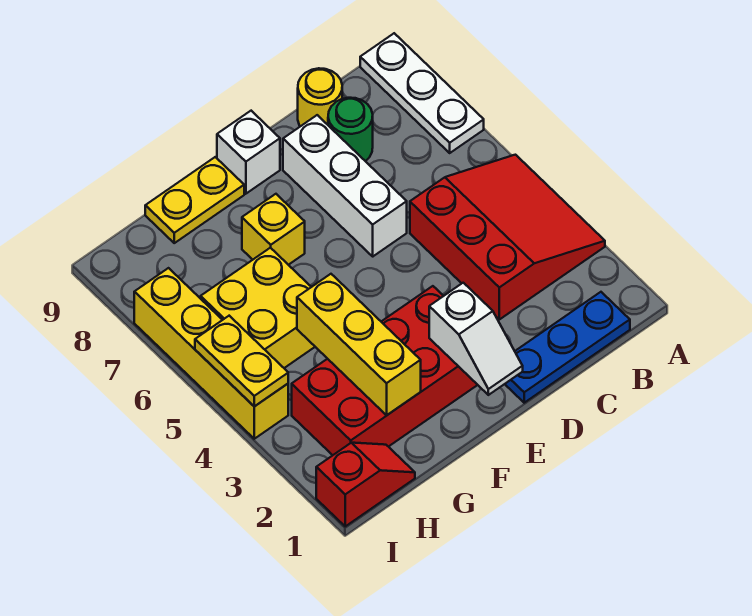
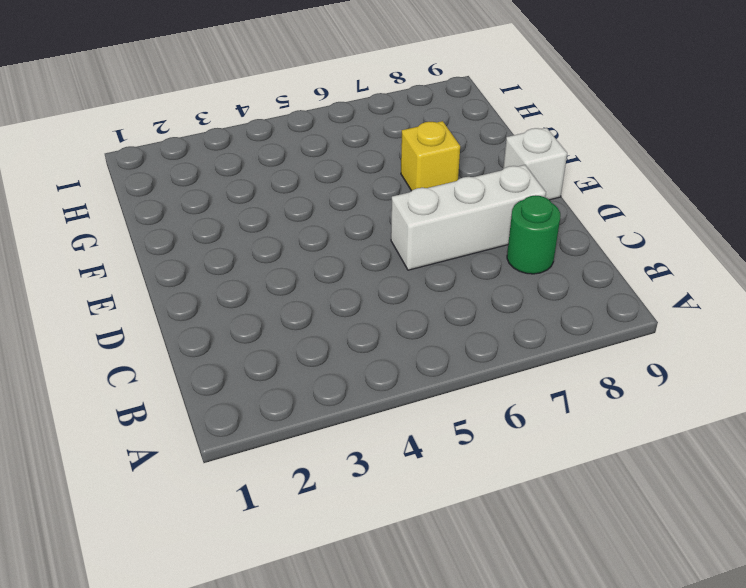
none -> red slope A3:C5 level 1 top C
none -> white plate A7:A9 level 1
none -> blue plate B1:D1 level 1

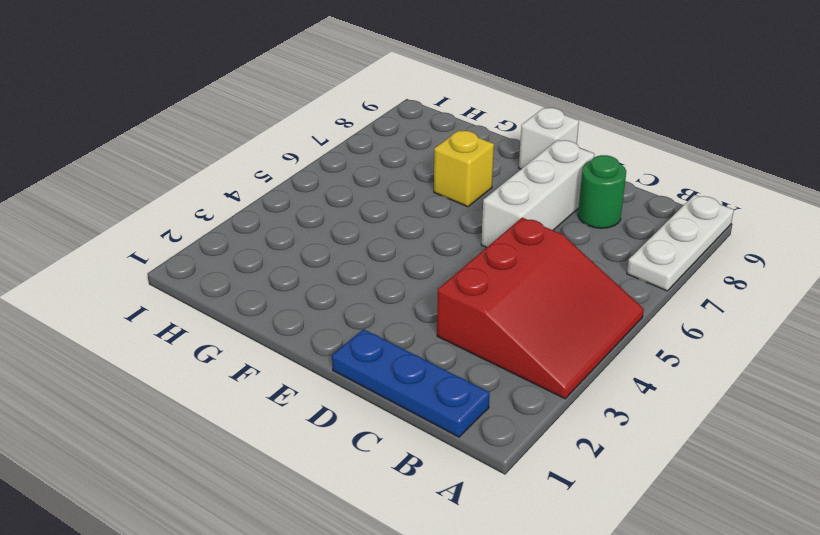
none -> yellow round brick C9 level 1
none -> red brick E2:H3 level 1
none -> yellow plate F9:G9 level 1

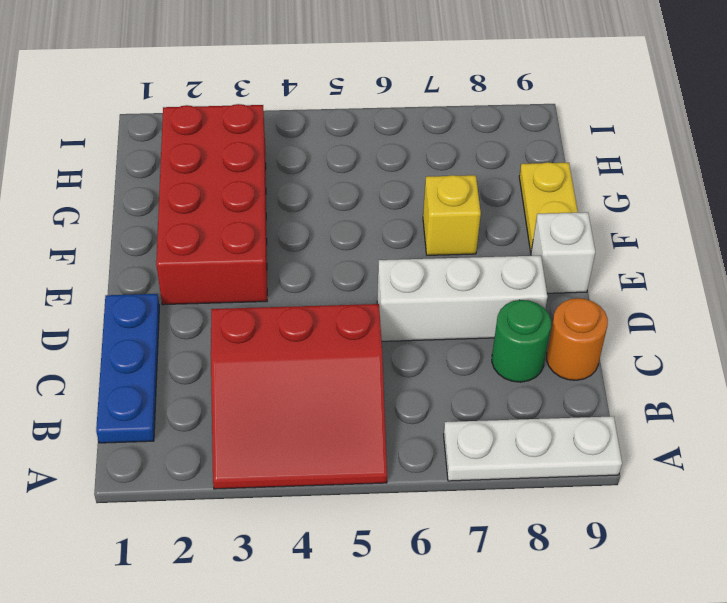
orange round brick C9 level 1 -> yellow round brick C9 level 1
none -> yellow brick G5:H6 level 1
none -> red slope H1:I1 level 1 top I
none -> yellow brick I4:I7 level 1

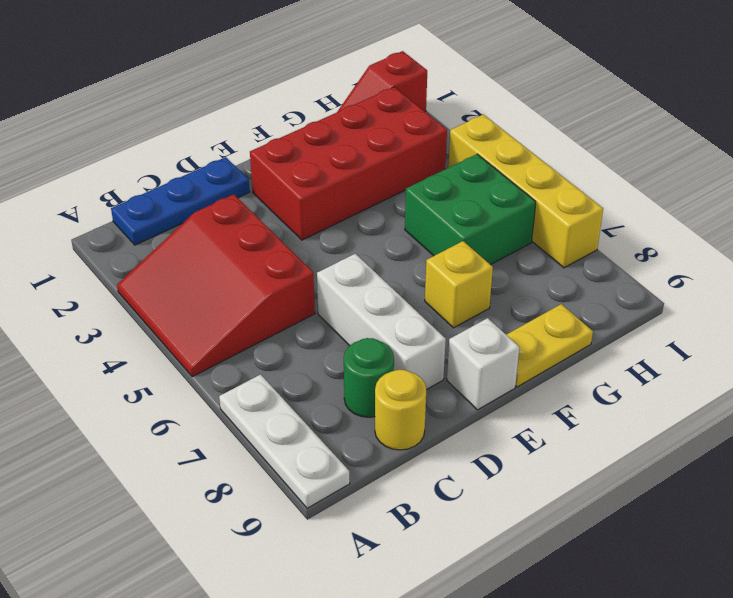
green brick G5:H6 level 1 -> yellow brick G5:H6 level 1
none -> white slope E1:E2 level 2 top 2
none -> yellow brick G2:G4 level 2
none -> yellow plate I4:I5 level 2

